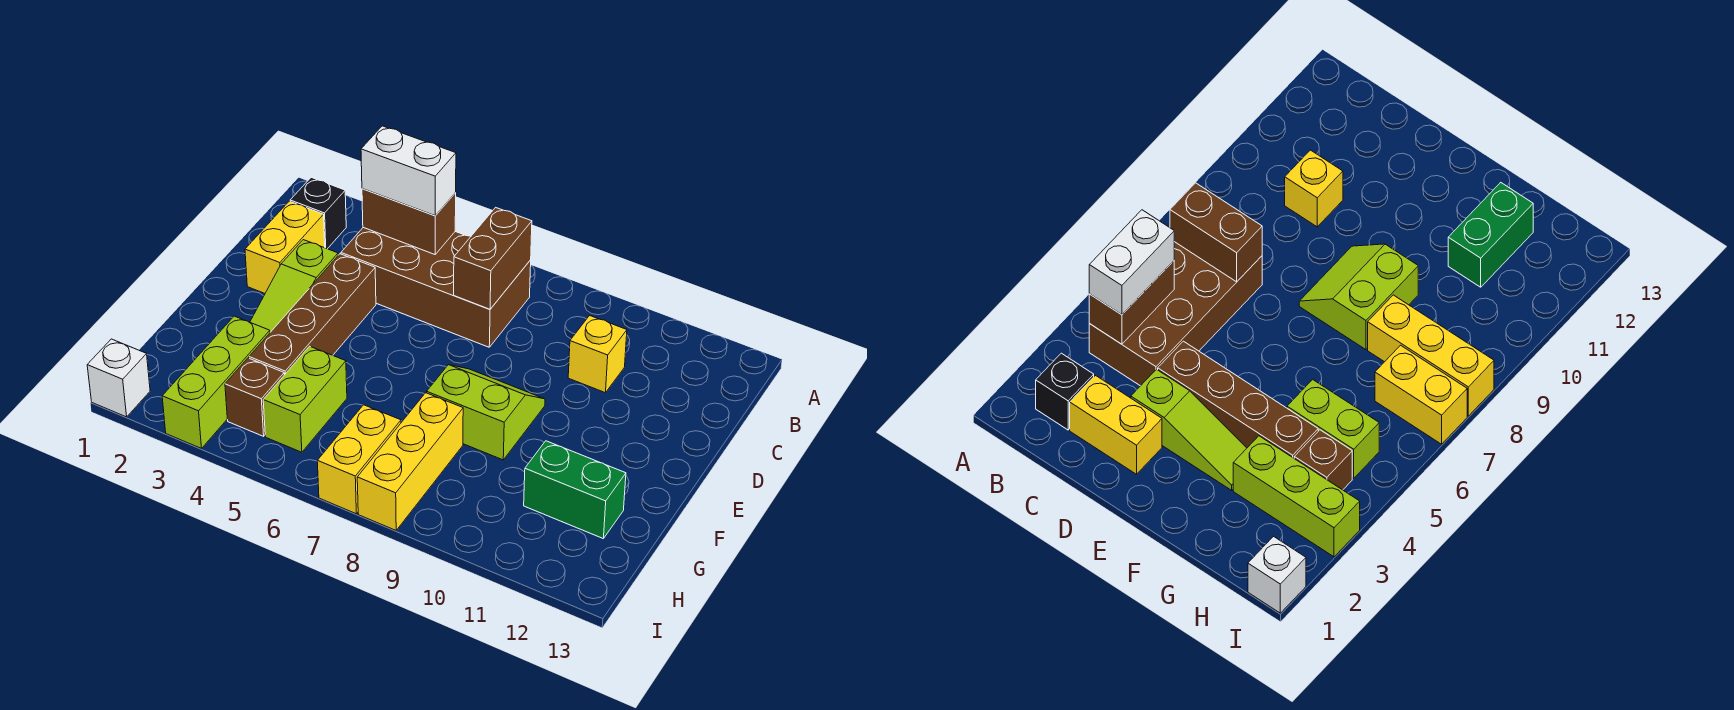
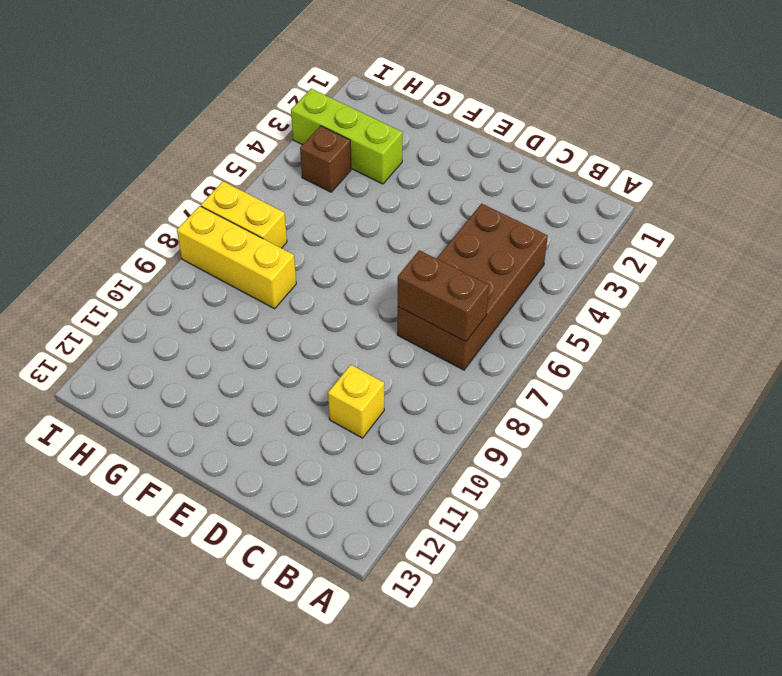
none -> black brick B2 level 1
none -> yellow brick C2:D2 level 1
none -> lime slope D3:F3 level 1 top D

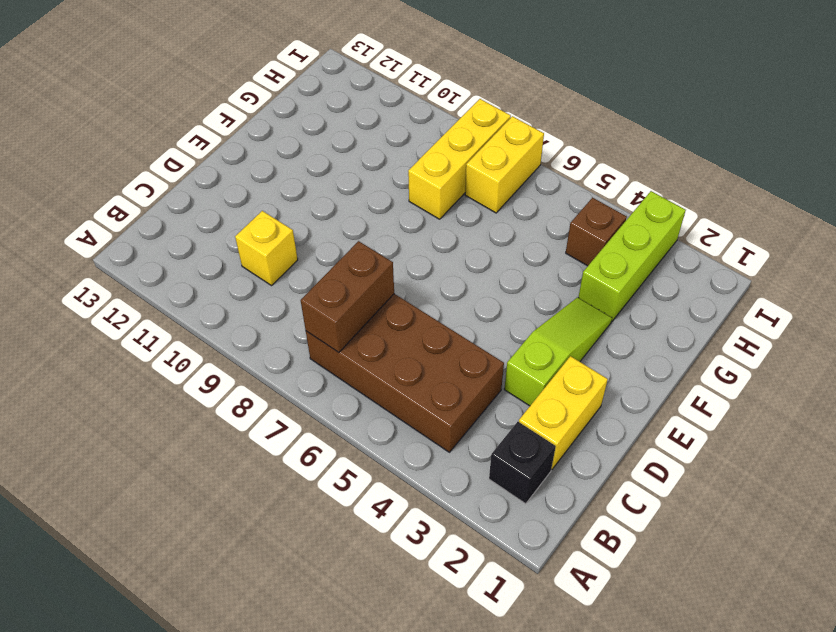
none -> brown brick D4:G4 level 1
none -> lime slope E8:F9 level 1 top F
none -> lime brick G5:H5 level 1

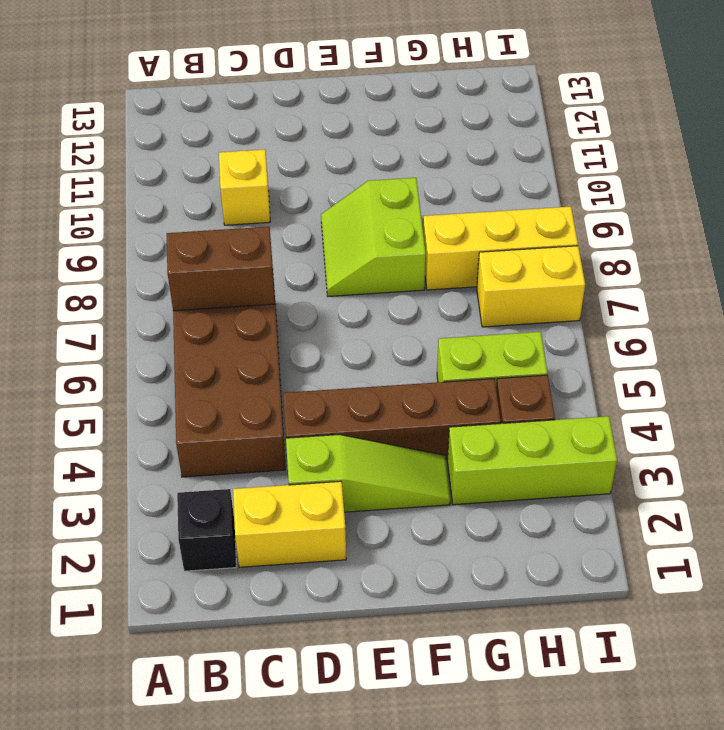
none -> green brick G11:G12 level 1
none -> white brick I1 level 1
none -> brown brick B4:B5 level 2

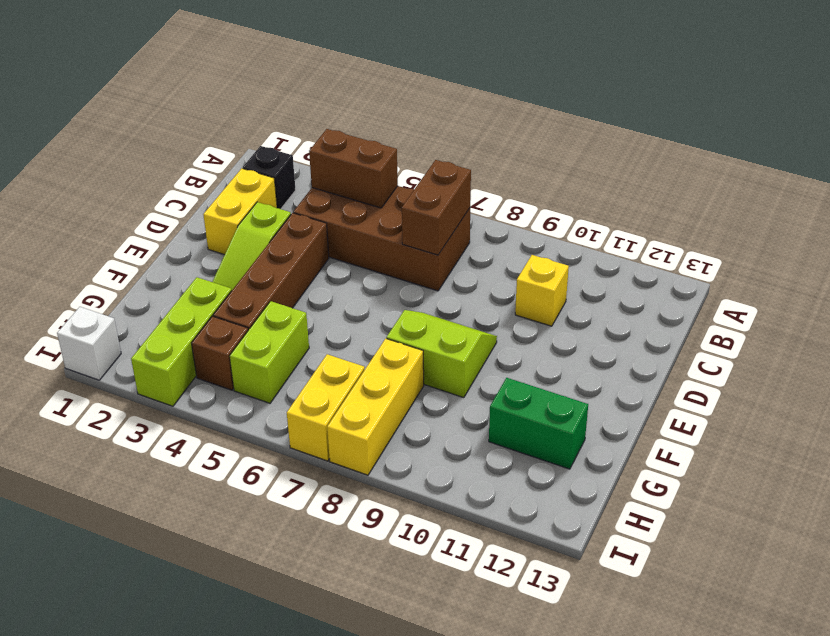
none -> white brick B4:B5 level 3

